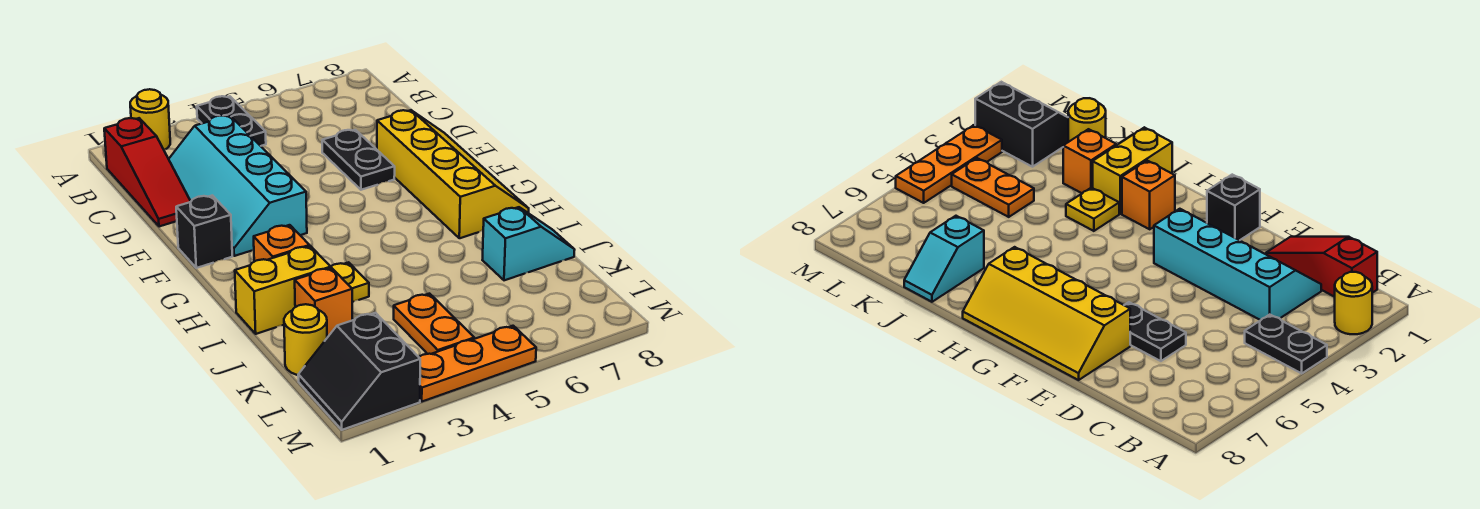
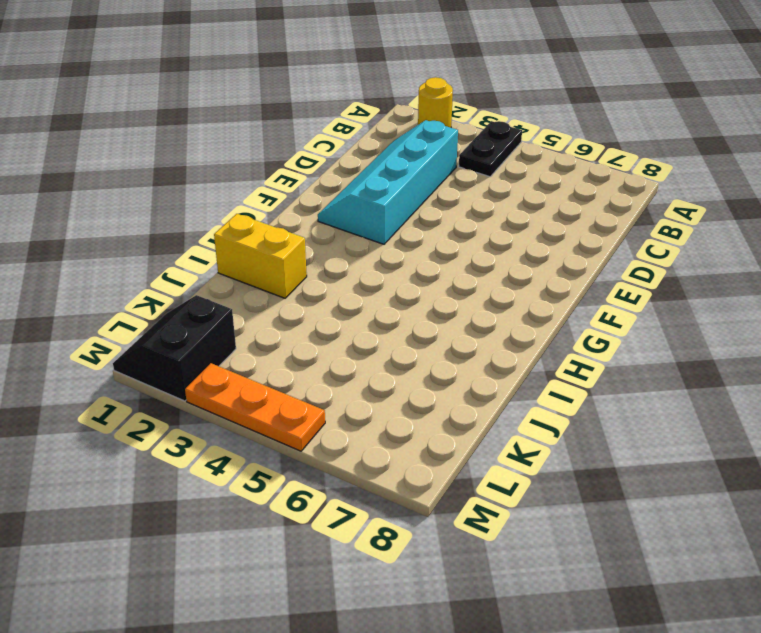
none -> red slope B1:D1 level 1 top B
none -> black plate D6:E6 level 1
none -> yellow slope E7:H8 level 1 top 7

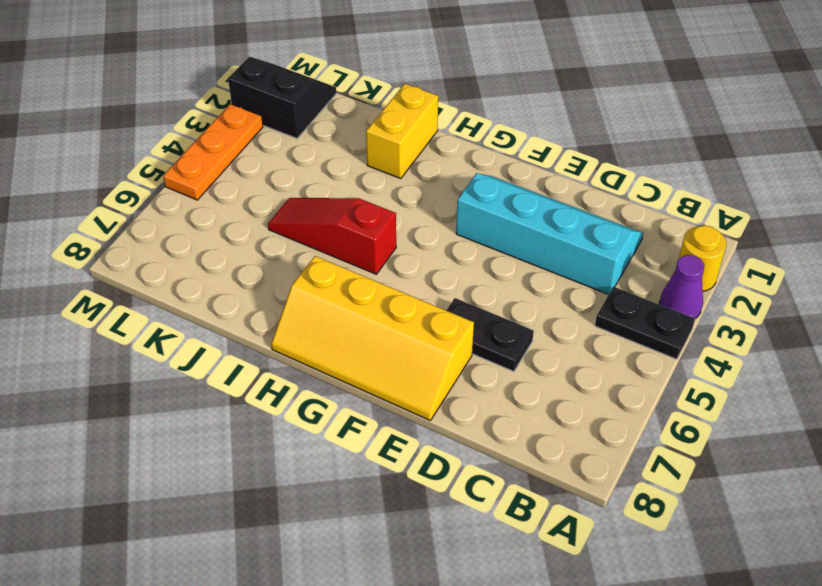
purple cone A3 level 1 -> none
red slope H5:J5 level 1 top H -> red slope B1:D1 level 1 top B
none -> black brick F1 level 1
none -> orange brick H2 level 1
none -> yellow plate I3 level 1

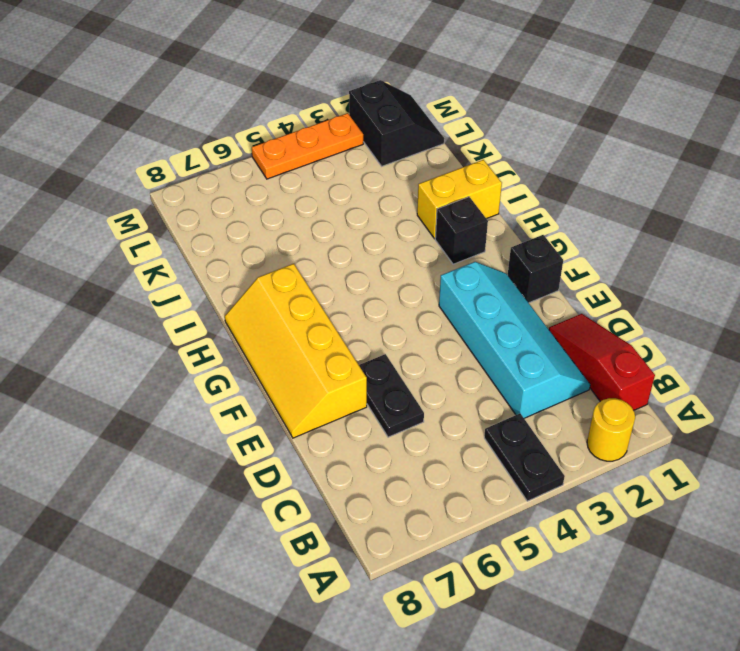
black brick H2 level 1 -> orange brick H2 level 1
none -> yellow plate I3 level 1
none -> orange brick J2 level 1
none -> cyan slope J7:J8 level 1 top 7

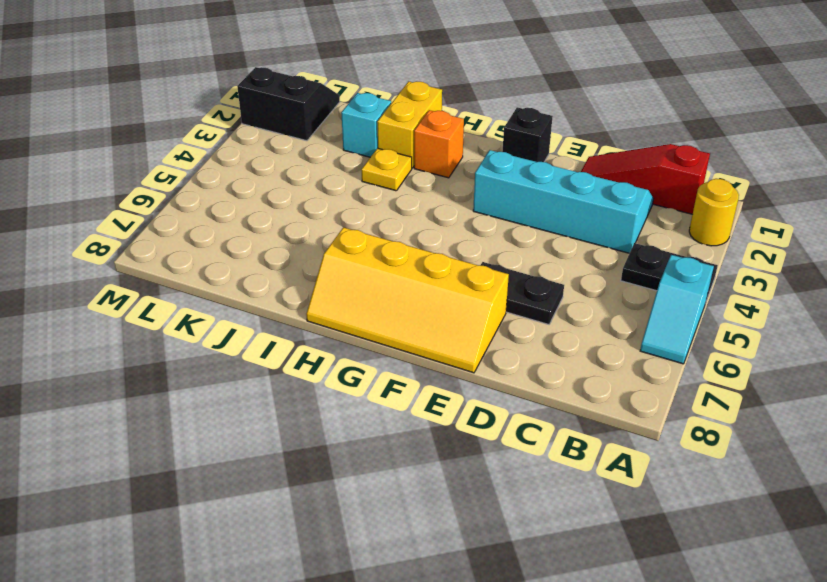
cyan slope A5:A6 level 1 top 5 -> cyan slope J7:J8 level 1 top 7
cyan brick J2 level 1 -> orange brick J2 level 1
none -> yellow round brick K1 level 1
none -> orange plate K4:L4 level 1
none -> orange plate M3:M5 level 1

